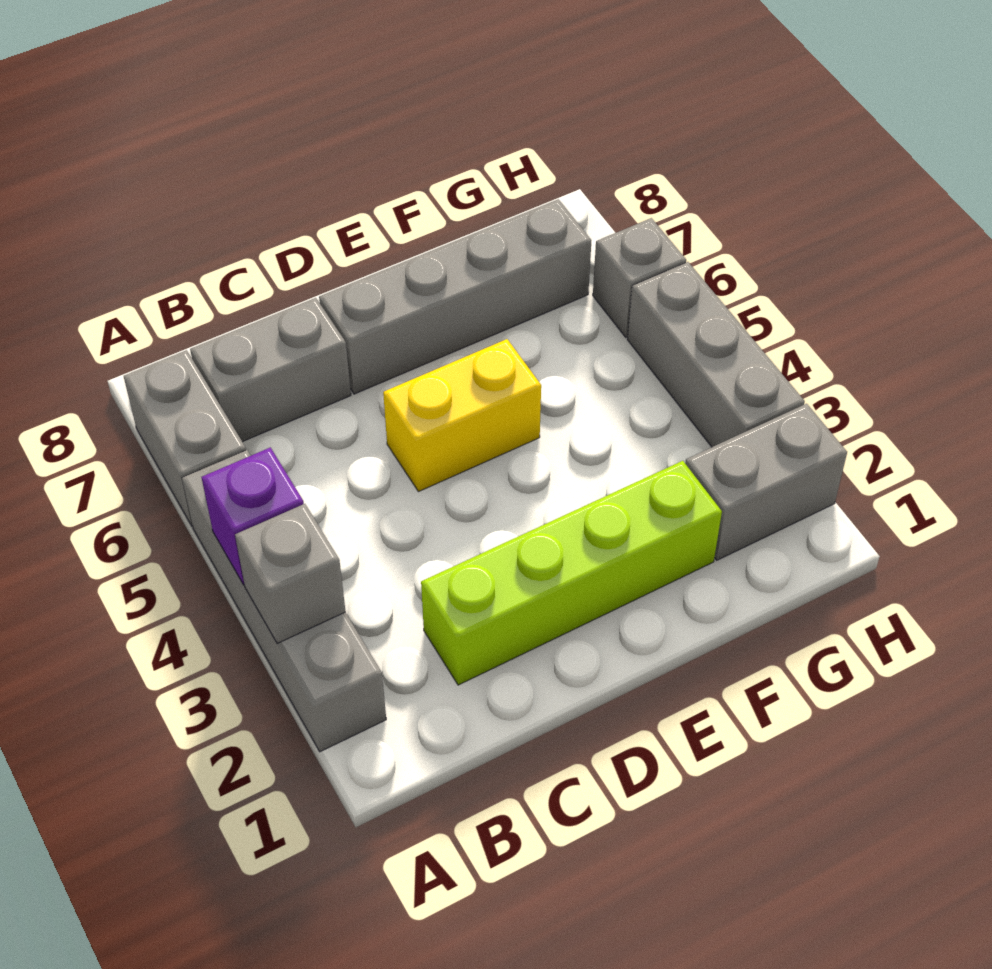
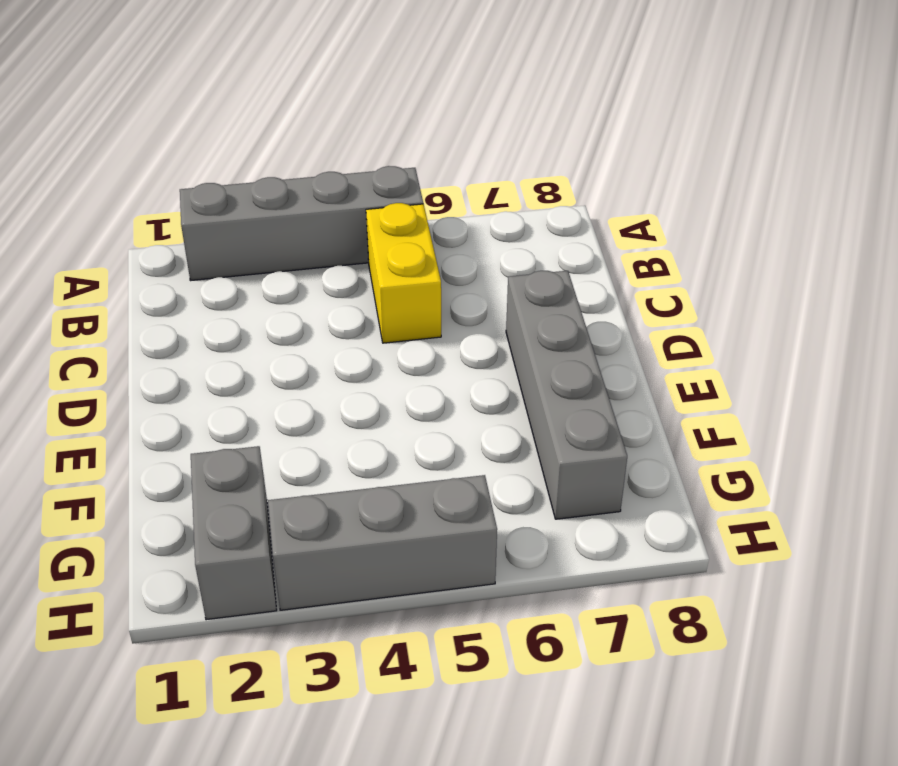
yellow brick B5:C5 level 1 -> yellow brick D5:E5 level 1
none -> grey brick A6:A7 level 1
none -> grey brick B7:C7 level 1

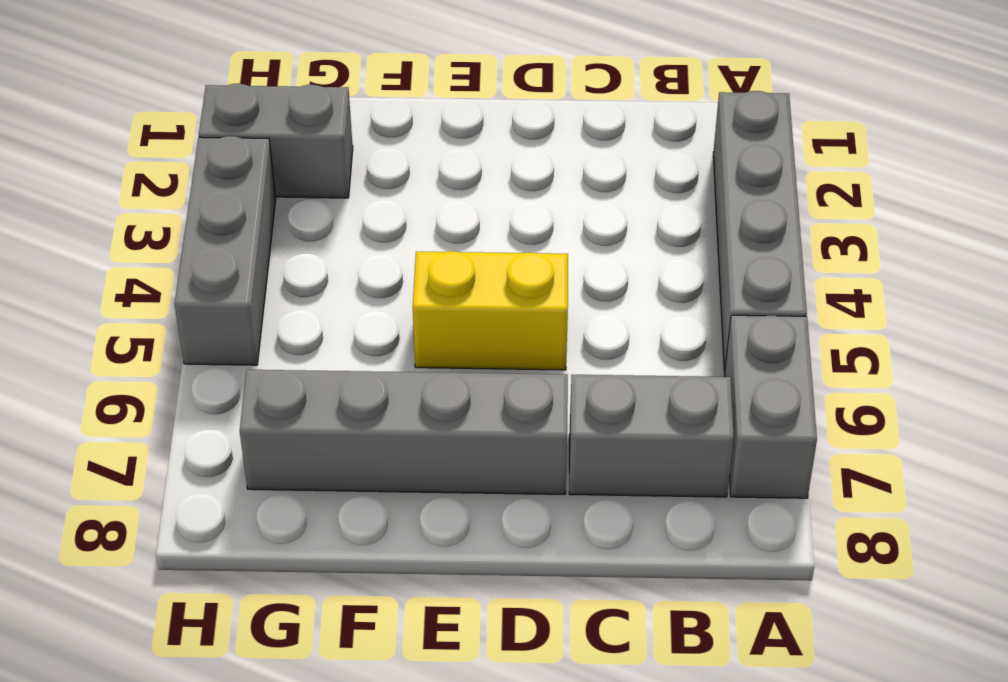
none -> lime brick C2:F2 level 1
none -> grey brick H6 level 1

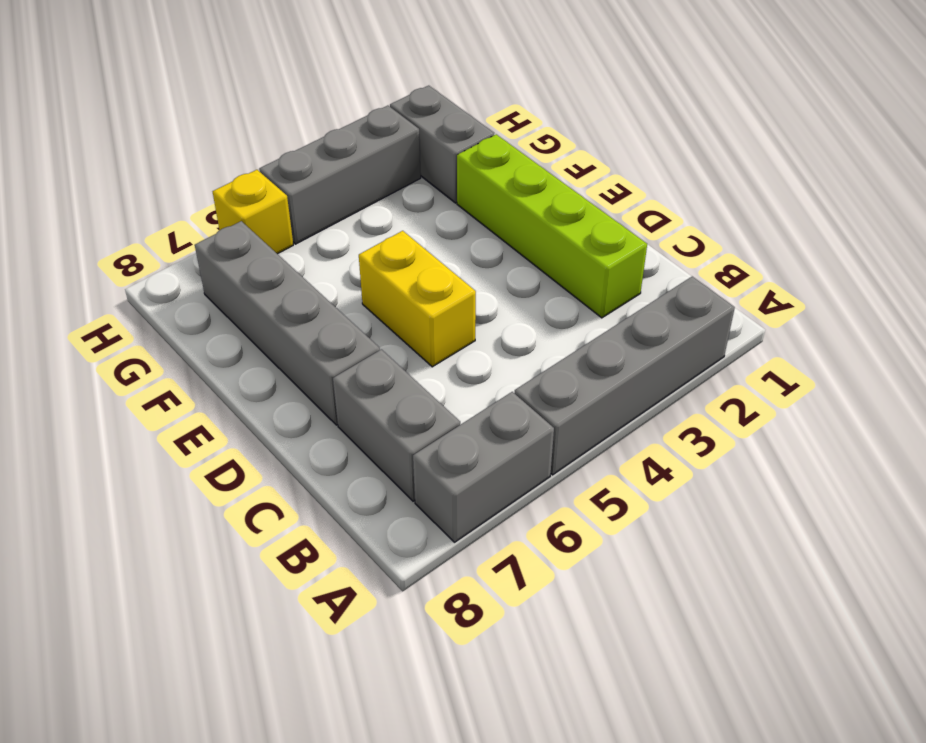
yellow brick H6 level 1 -> grey brick H6 level 1
none -> grey brick A3 level 2
none -> purple brick A4 level 2

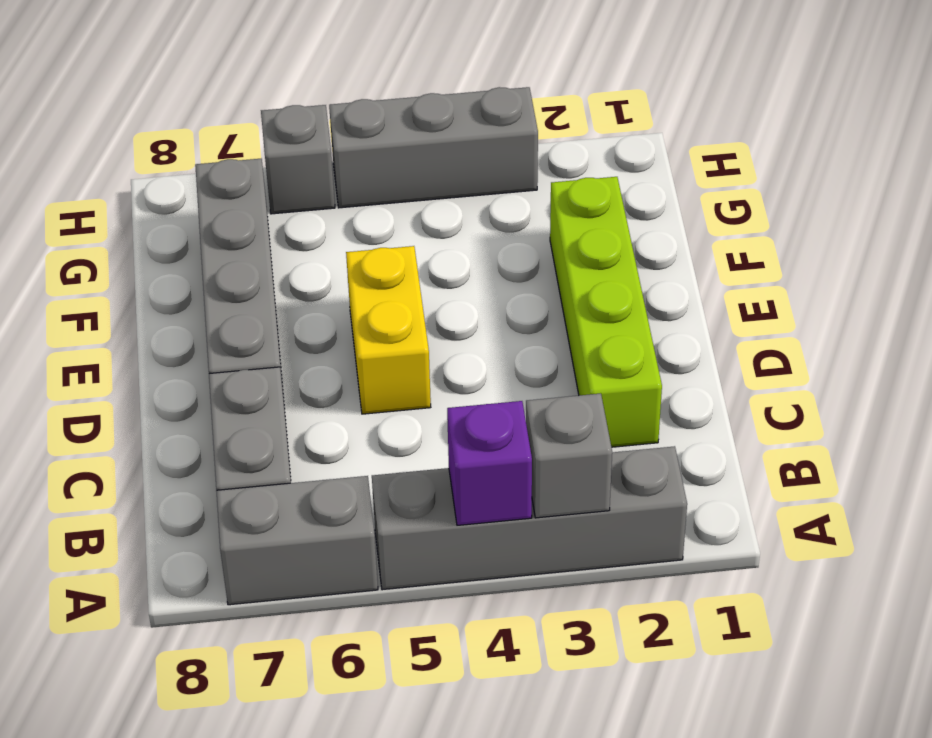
none -> grey brick G2:H2 level 1

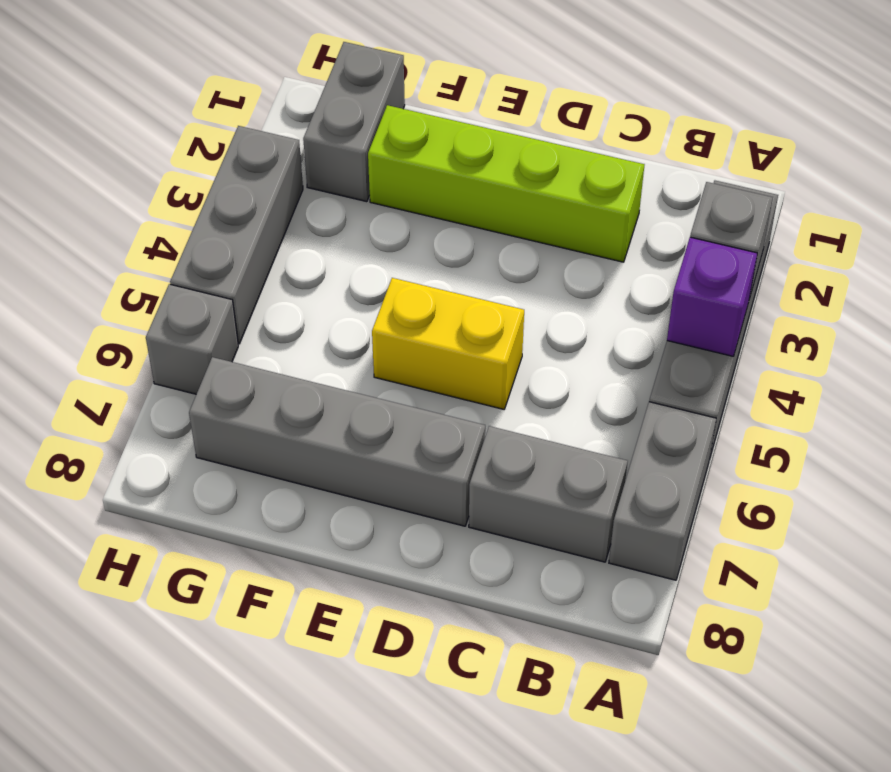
grey brick G1:G2 level 1 -> grey brick G2:H2 level 1

